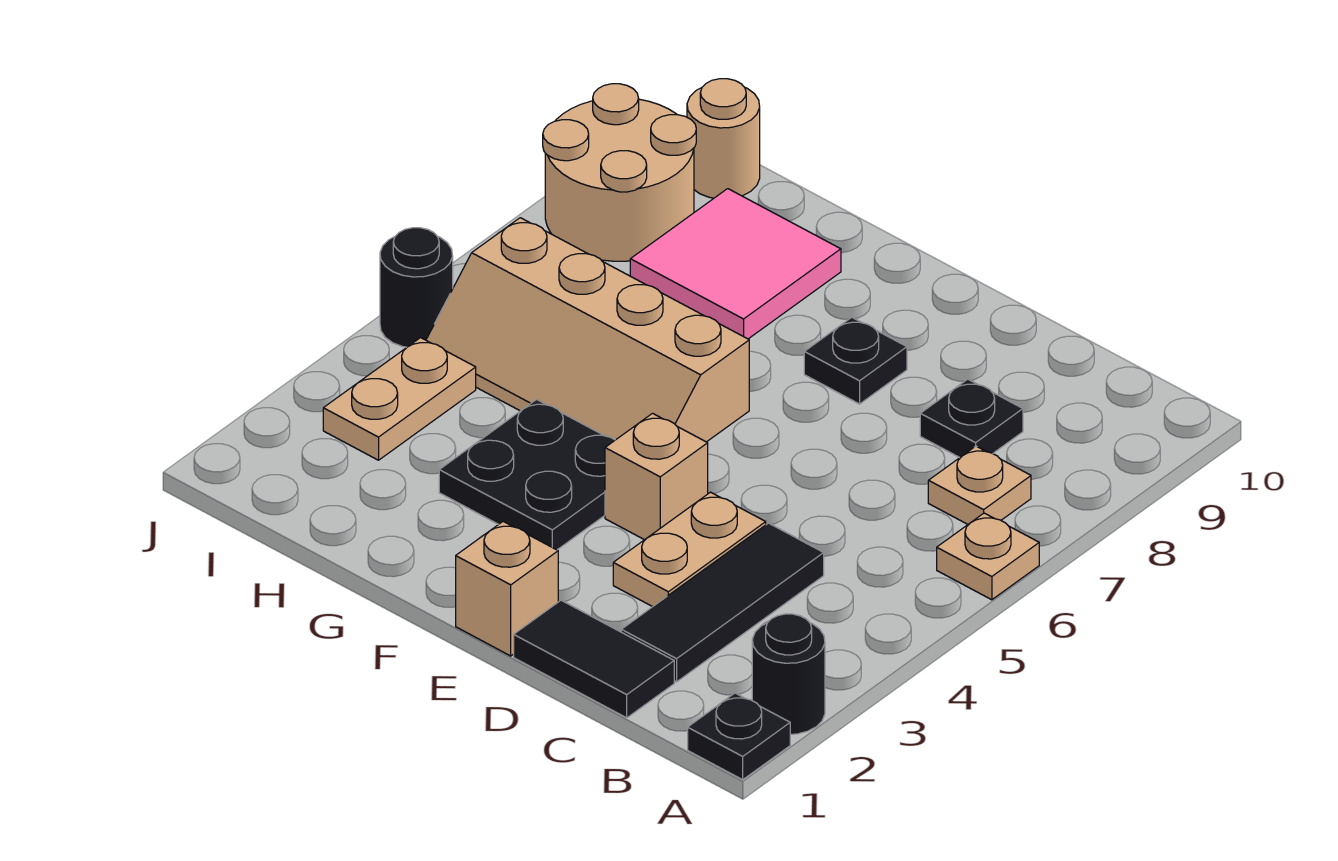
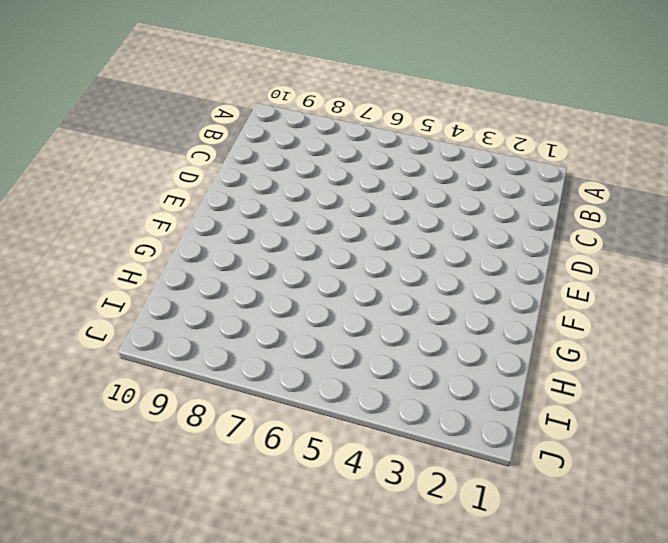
none -> black plate A1 level 1
none -> black round brick A2 level 1
none -> tan plate A6 level 1

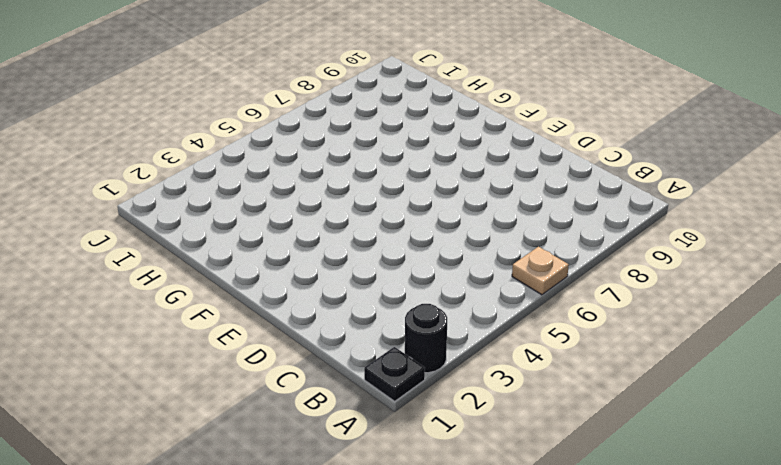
none -> tan plate B7 level 1
none -> black tile C1:D1 level 1
none -> black tile C2:C4 level 1

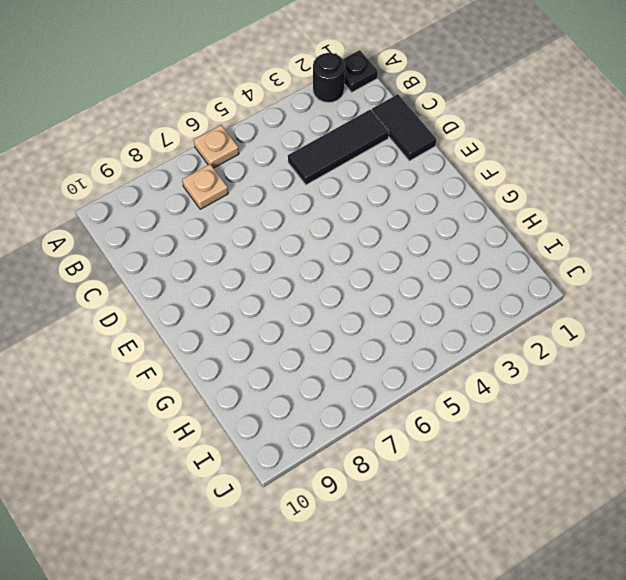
none -> black plate C8 level 1
none -> tan plate D3:D4 level 1
none -> tan brick E1 level 1

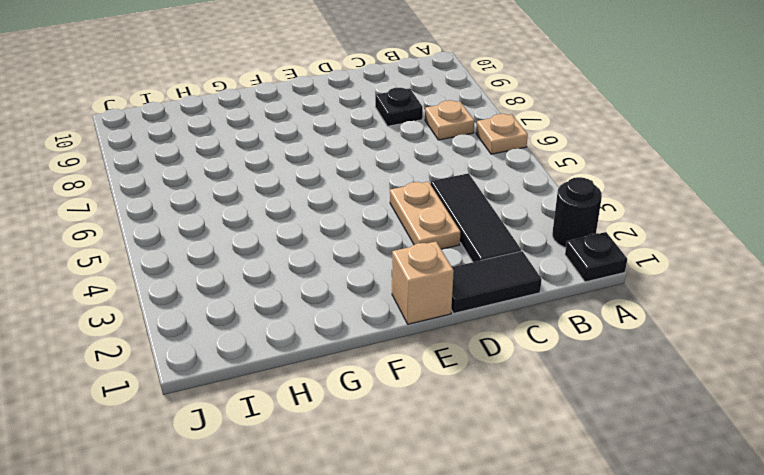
none -> tan brick E4 level 1
none -> black plate E8 level 1
none -> black plate F3:G4 level 1

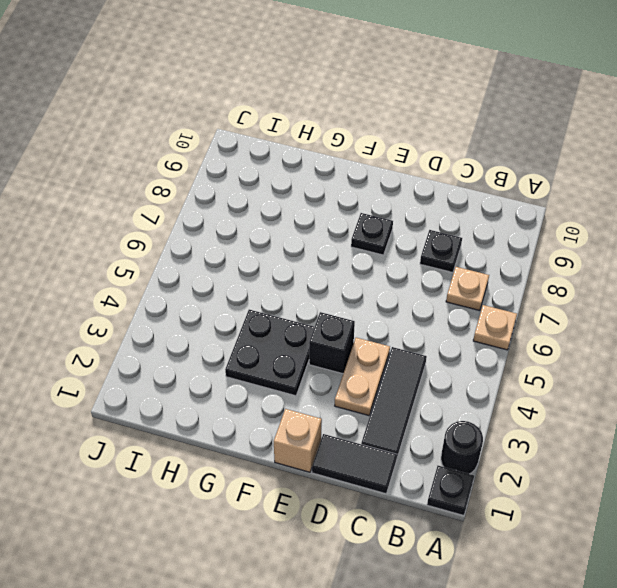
black brick E4 level 1 -> tan brick E4 level 1
none -> tan slope F5:I6 level 1 top 6
none -> pink tile G8:H9 level 1
none -> tan plate I3:I4 level 1

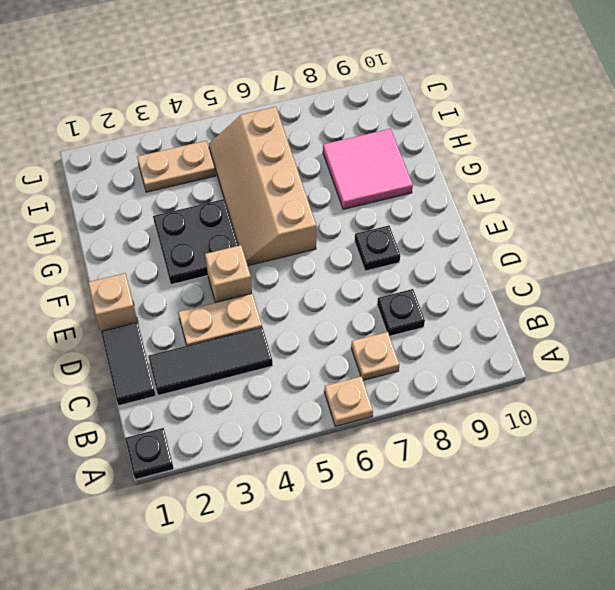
none -> black round brick A2 level 1
none -> tan round brick I8:J9 level 1
none -> tan round brick I10 level 1

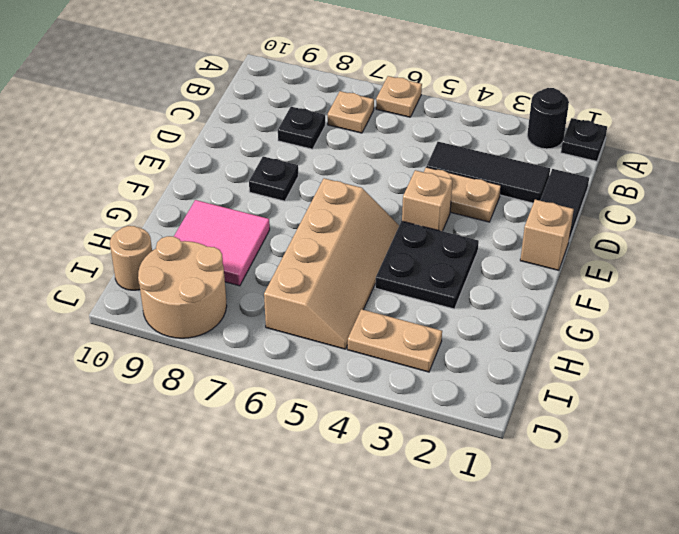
none -> black round brick J5 level 1

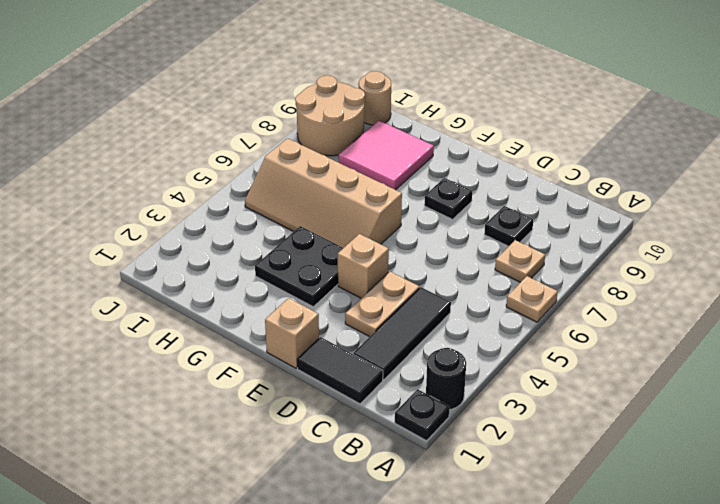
none -> tan plate I3:I4 level 1
none -> black round brick J5 level 1

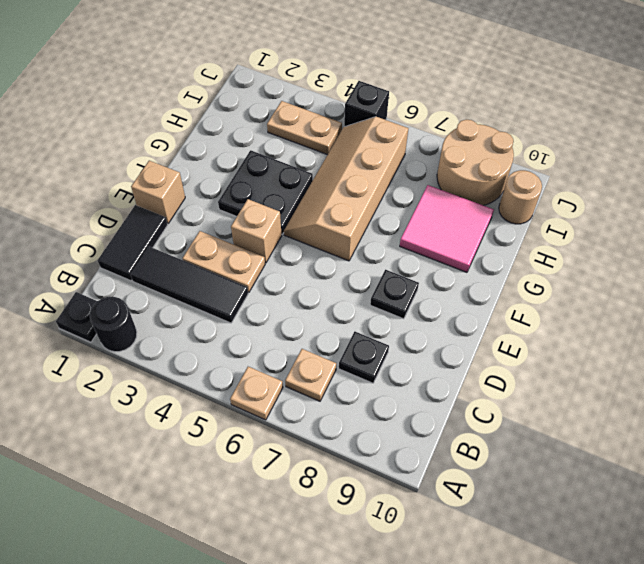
black brick J5 level 1 -> black round brick J5 level 1

